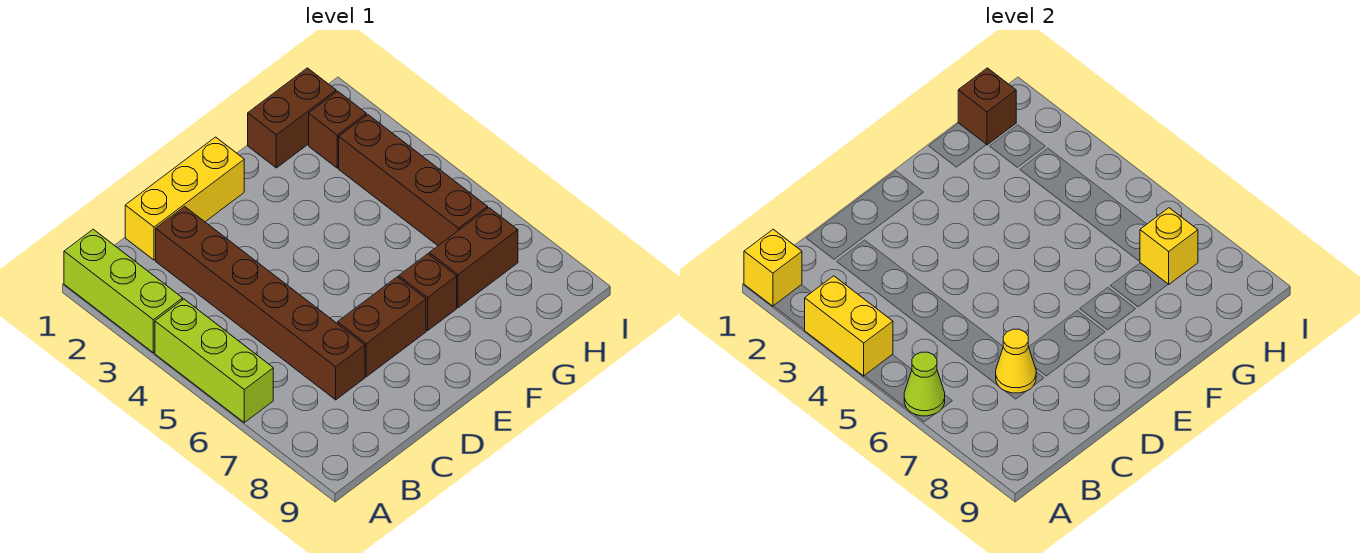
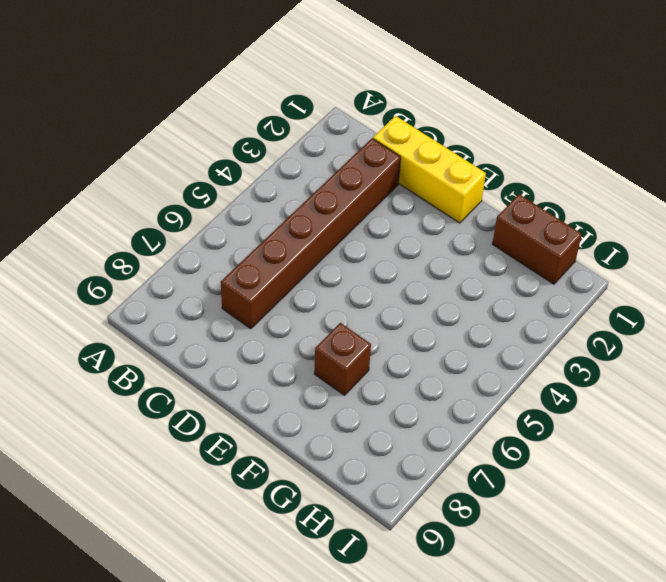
none -> lime brick A1:A3 level 1
none -> lime brick A4:A6 level 1
none -> brown brick D7:E7 level 1

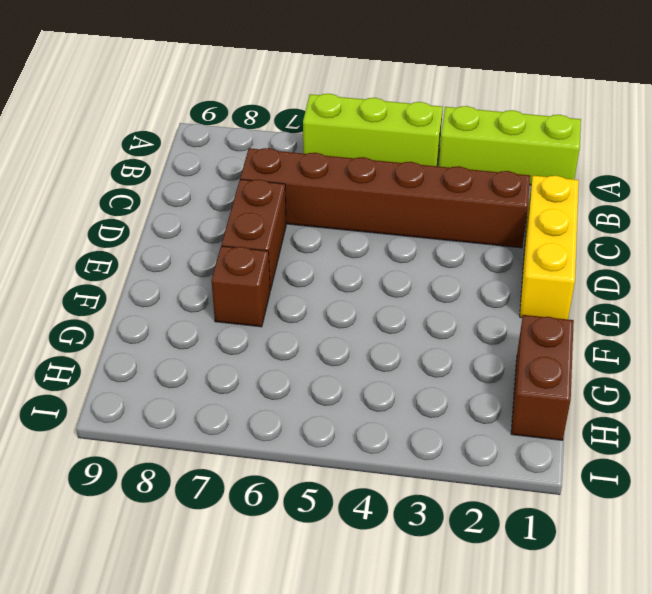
none -> brown brick G7:H7 level 1
none -> brown brick H2 level 1
none -> brown brick H3:H6 level 1

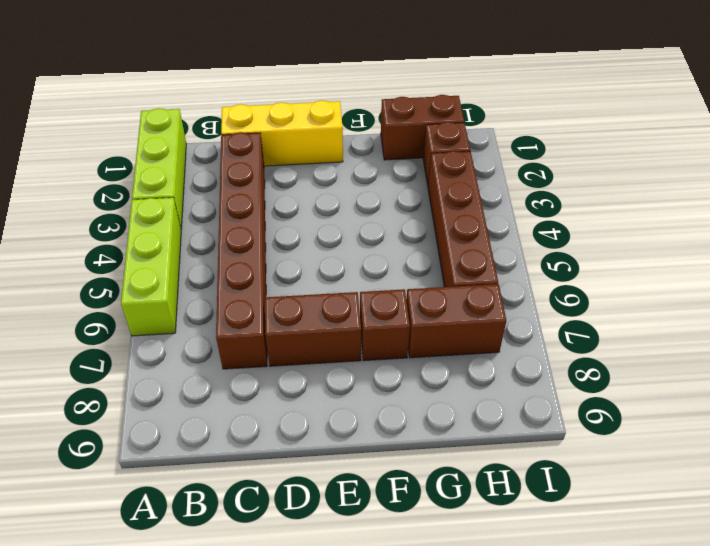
none -> yellow brick A1 level 2
none -> yellow brick A3:A4 level 2
none -> lime cone A6 level 2

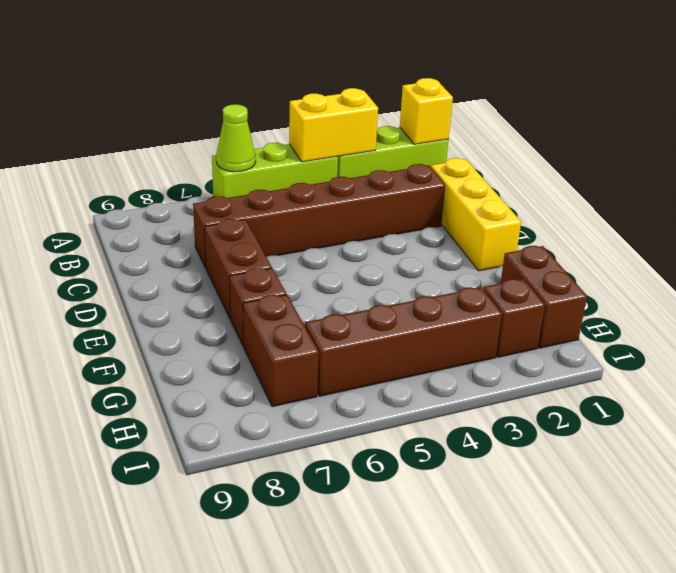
none -> yellow cone C7 level 2
none -> brown brick H1 level 2
none -> yellow brick H7 level 2

